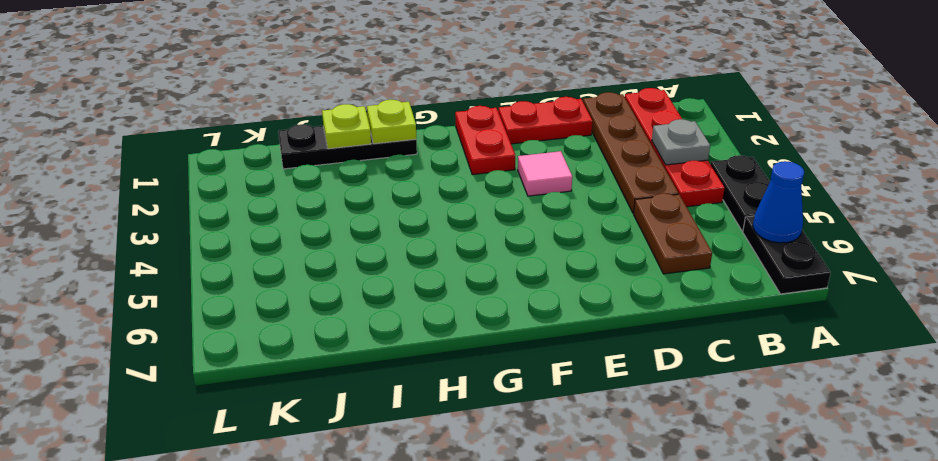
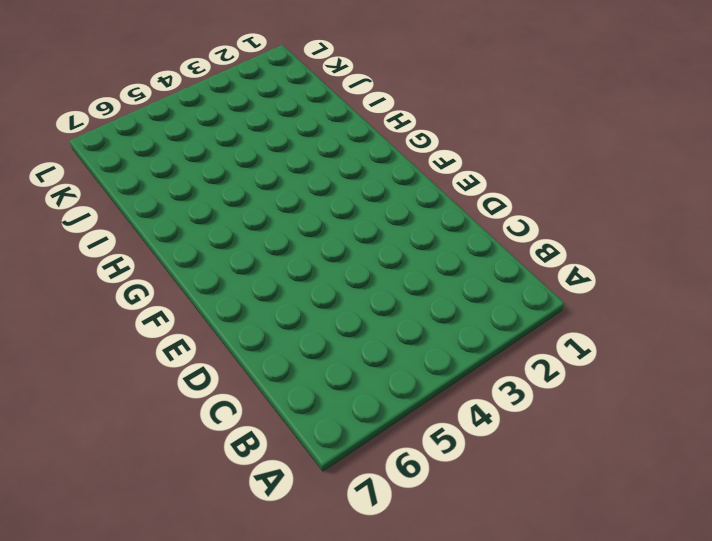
none -> black plate A4:A5 level 1
none -> black plate A6:A7 level 1
none -> red plate B1:B4 level 1

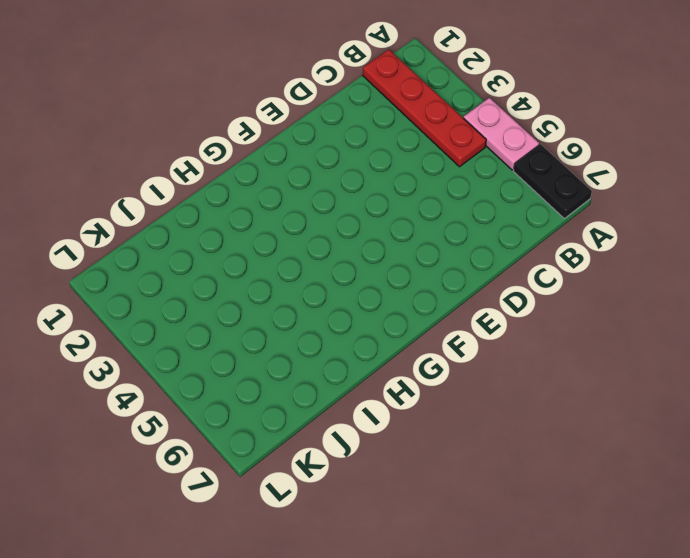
pink plate A4:A5 level 1 -> black plate A4:A5 level 1
none -> brown plate C1:C4 level 1
none -> brown plate C5:C6 level 1
none -> red plate D1:E1 level 1

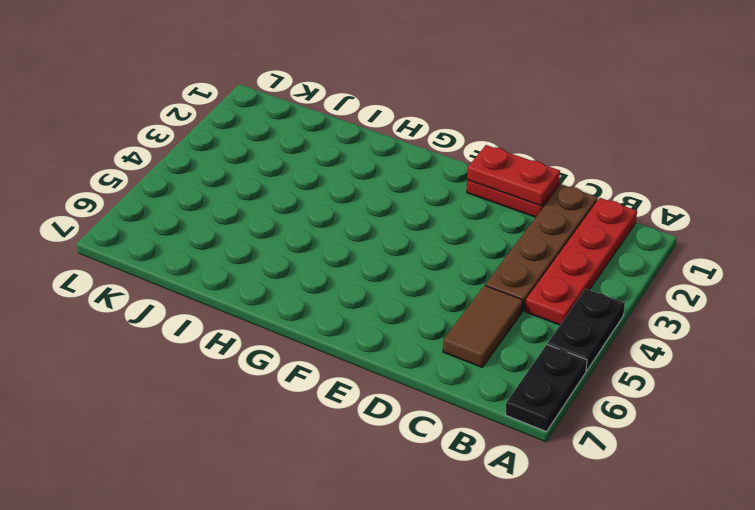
brown tile C5:C6 level 1 -> brown plate C5:C6 level 1
red plate D1:E1 level 2 -> red plate F1:F2 level 1
none -> pink tile E3 level 1
none -> black plate H1:J1 level 1
none -> blue cone A6 level 2

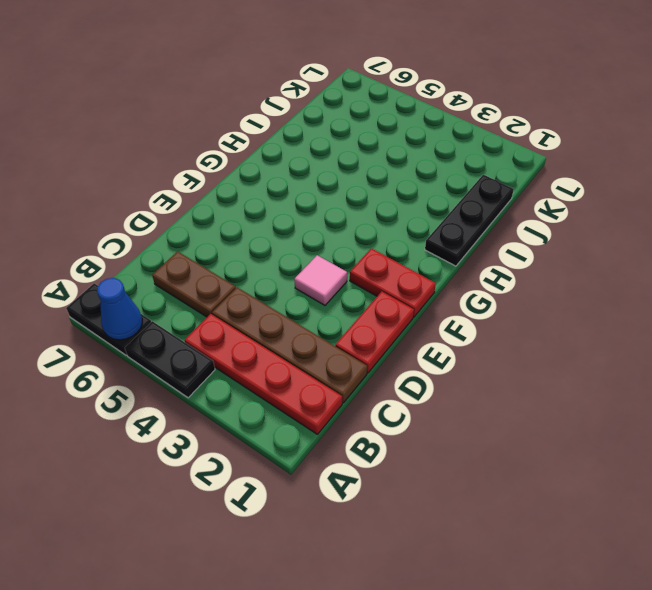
none -> grey plate B3 level 2
none -> lime plate H1 level 2
none -> lime plate I1 level 2

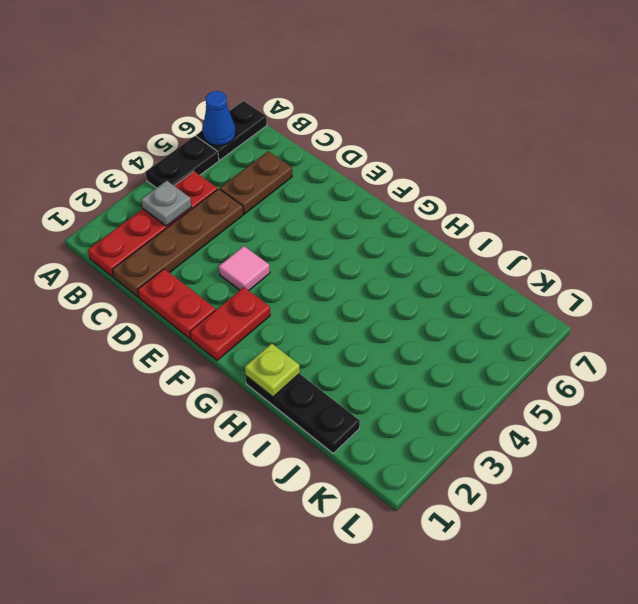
none -> lime plate I1 level 2

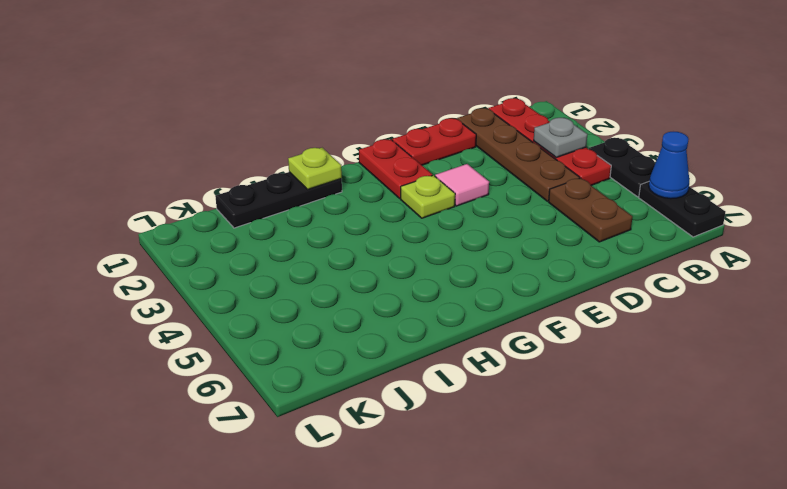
lime plate F3 level 1 -> lime plate I1 level 2

